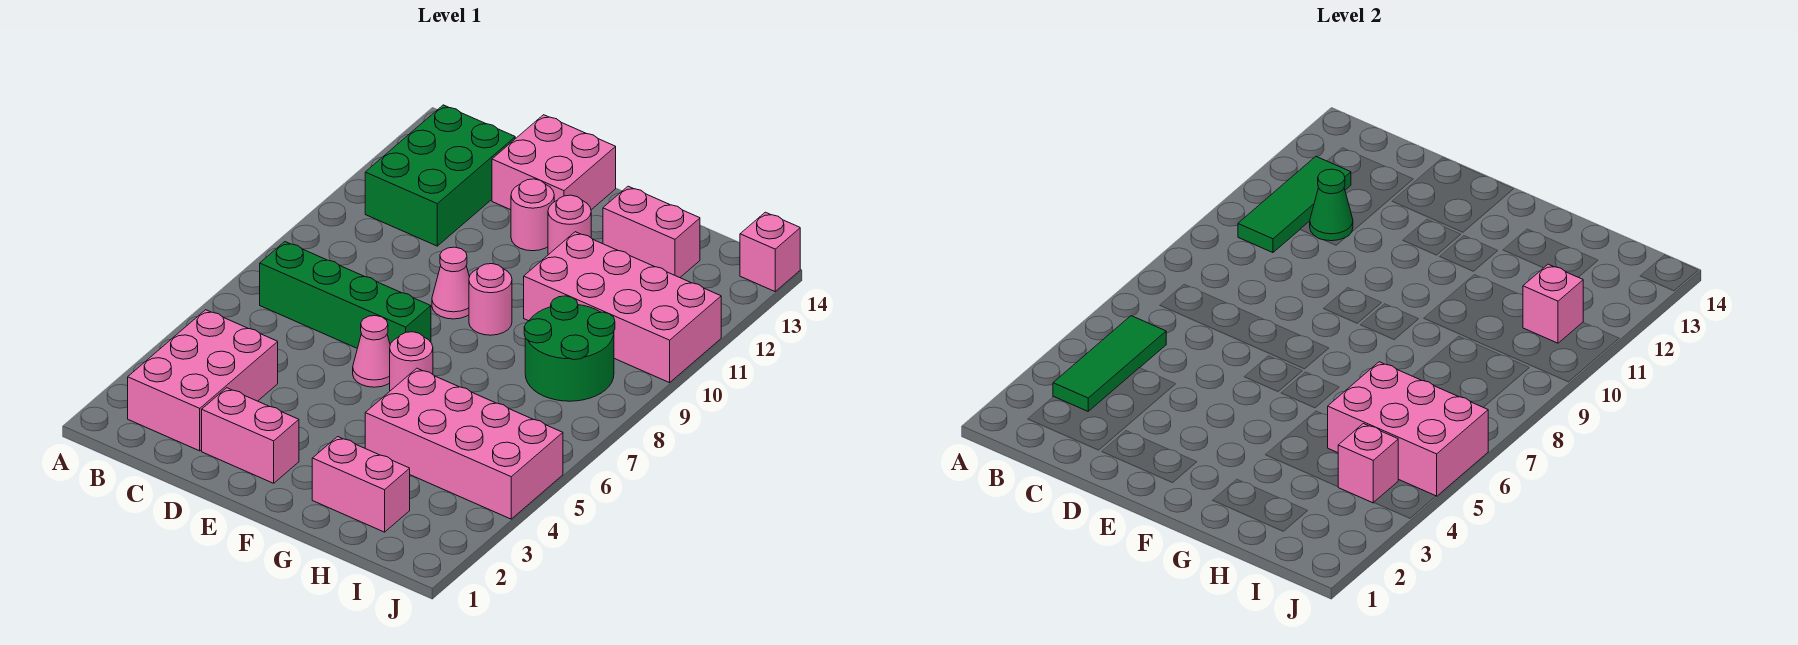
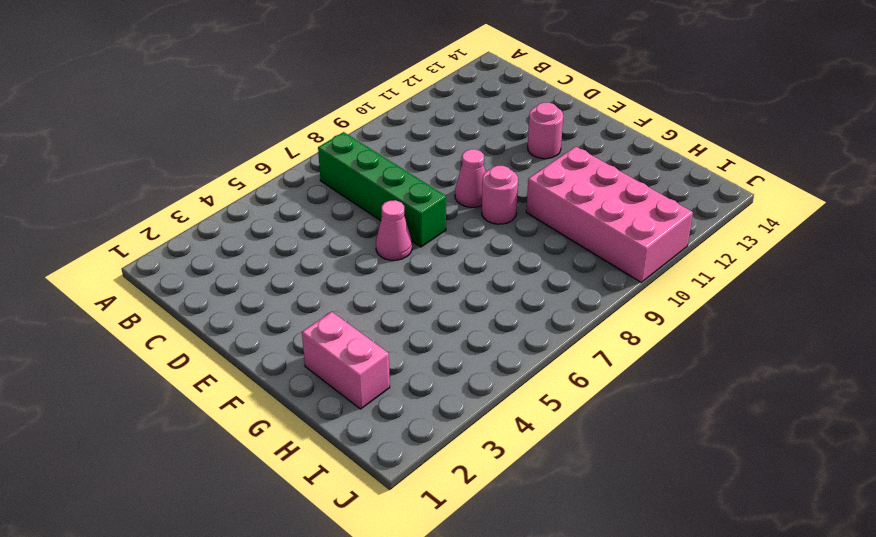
none -> pink brick B2:C4 level 1
none -> green brick B11:C13 level 1
none -> pink brick D2:E2 level 1

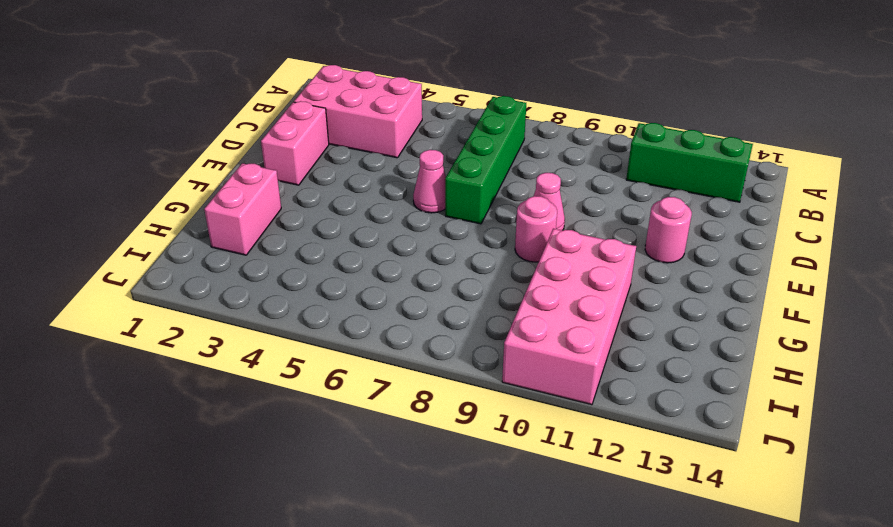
green brick B11:B13 level 1 -> green brick B11:C13 level 1
none -> pink brick D13:E14 level 1
none -> pink round brick F6 level 1
none -> pink round brick F12 level 1

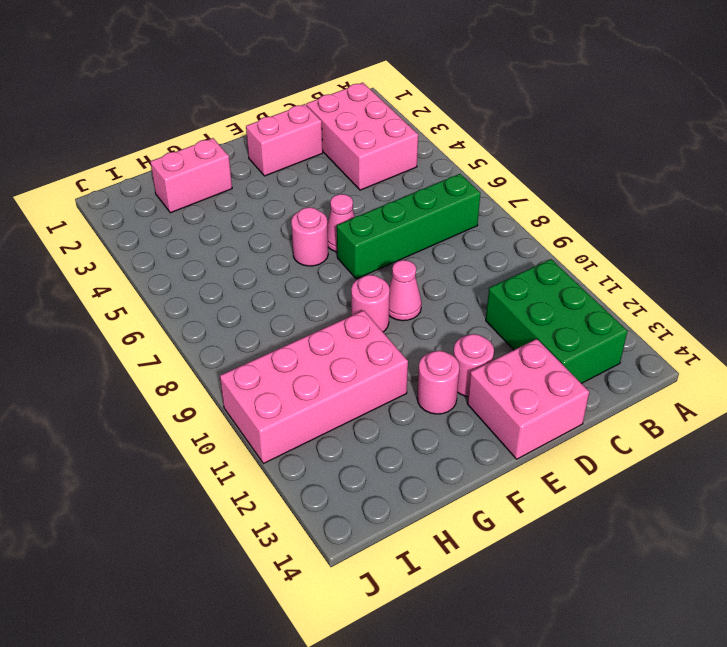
none -> pink brick G4:J5 level 1
none -> pink brick G13:H13 level 1
none -> green round brick H8:I9 level 1

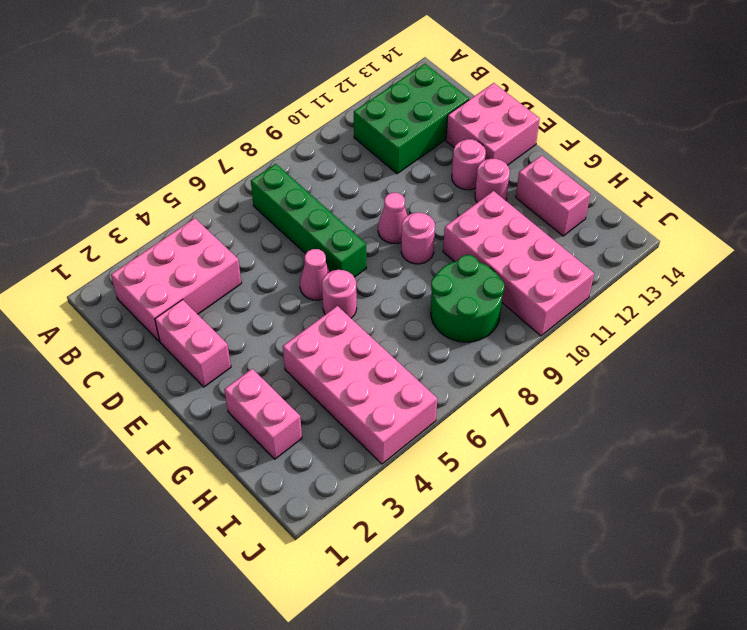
none -> pink brick J14 level 1
none -> green tile B3:B5 level 2
none -> green tile B10:B12 level 2

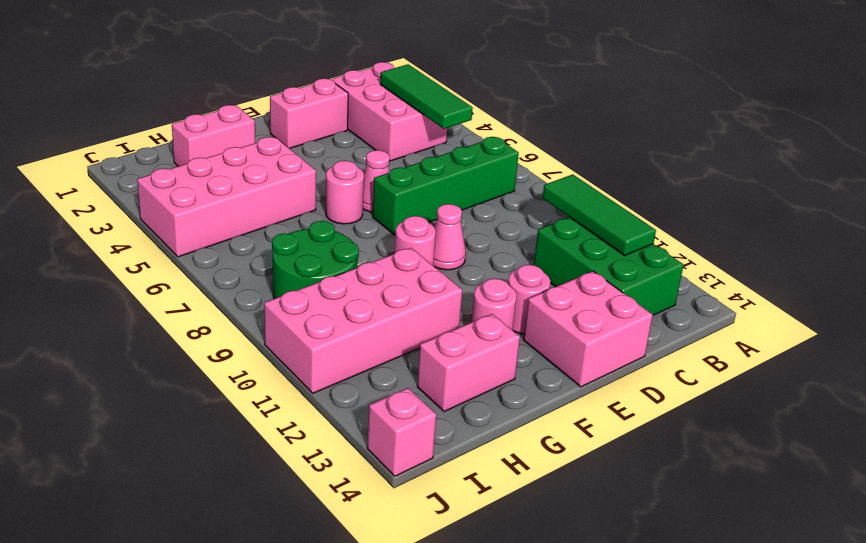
none -> green cone C11 level 2
none -> pink brick H5:J6 level 2
none -> pink brick I4 level 2

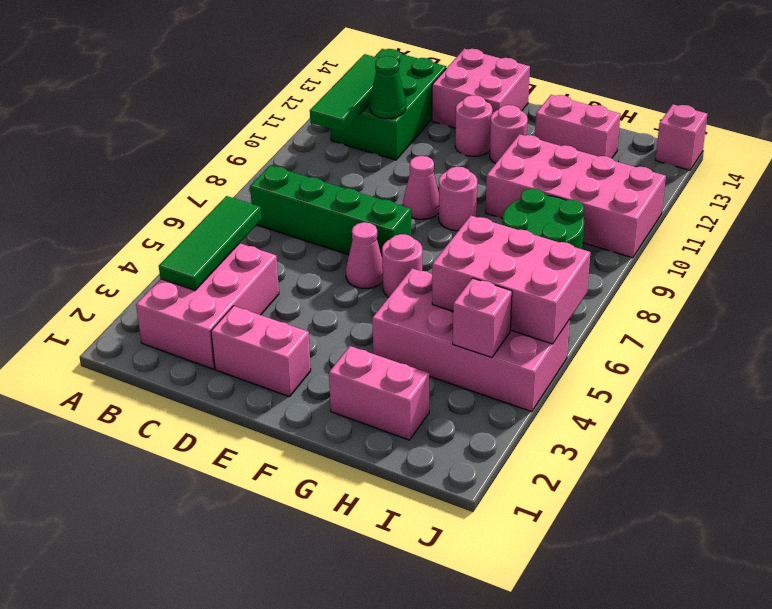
none -> pink brick I11 level 2

